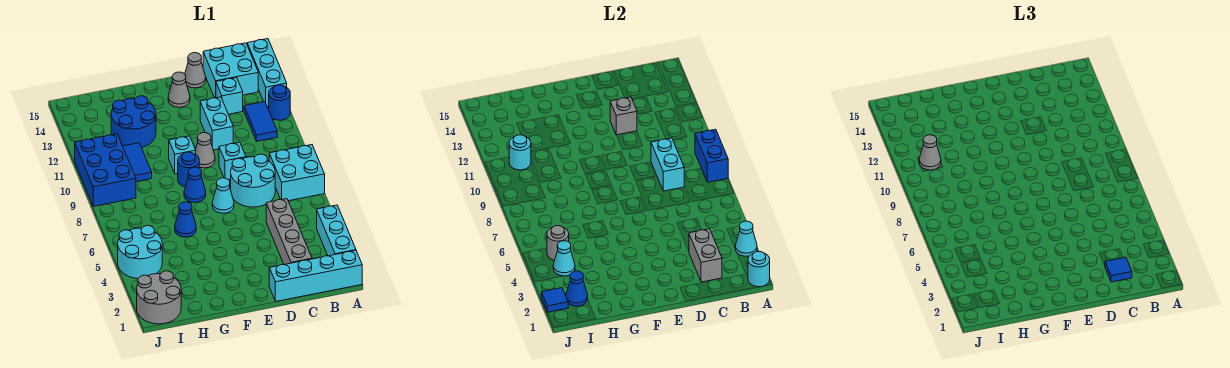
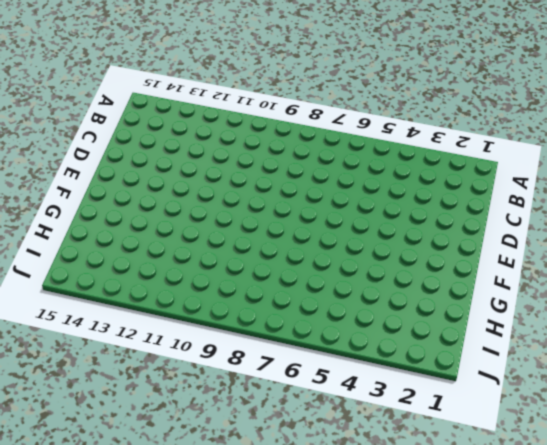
none -> cyan brick A1:D1 level 1
none -> cyan brick A2:A4 level 1
none -> cyan brick A7:B8 level 1
none -> blue round brick A12 level 1

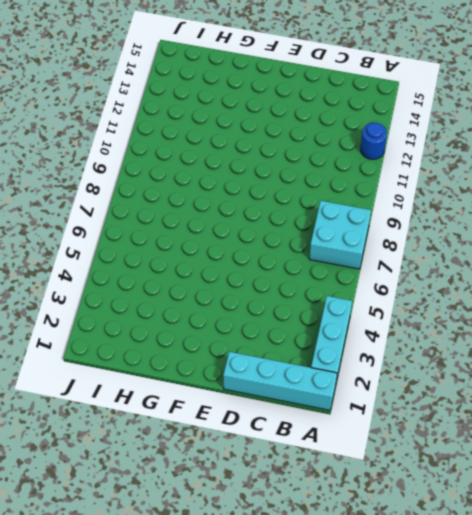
none -> cyan brick A13:A15 level 1
none -> blue tile B11:B12 level 1
none -> cyan brick B14:C15 level 1
none -> grey brick C2:C5 level 1

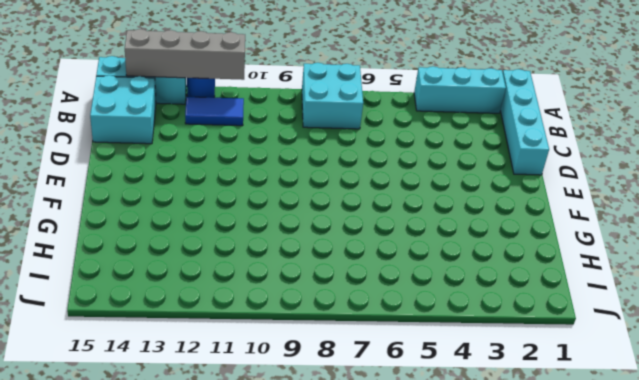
grey brick A11:A14 level 2 -> grey brick C2:C5 level 1
none -> cyan round brick C7:D8 level 1
none -> cyan brick C13 level 1
none -> cyan brick D9 level 1
none -> cyan brick D11:D12 level 1

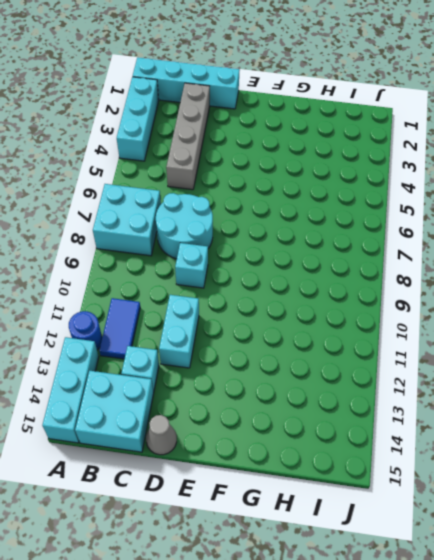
none -> cyan cone E7 level 1
none -> grey cone E10 level 1
none -> grey cone E14 level 1
none -> blue cone F8 level 1

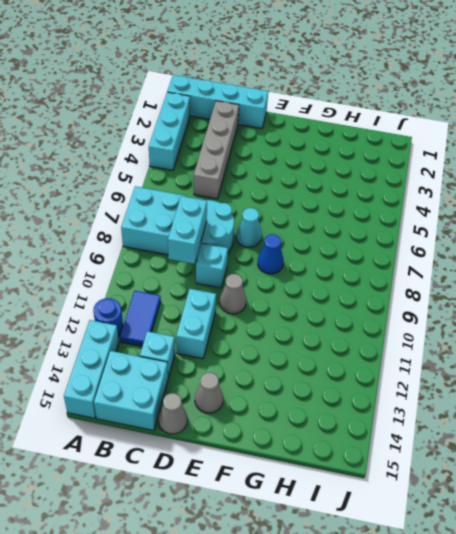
none -> blue round brick F9 level 1
none -> cyan brick F10 level 1
none -> blue cone G6 level 1
none -> blue round brick G12:H13 level 1

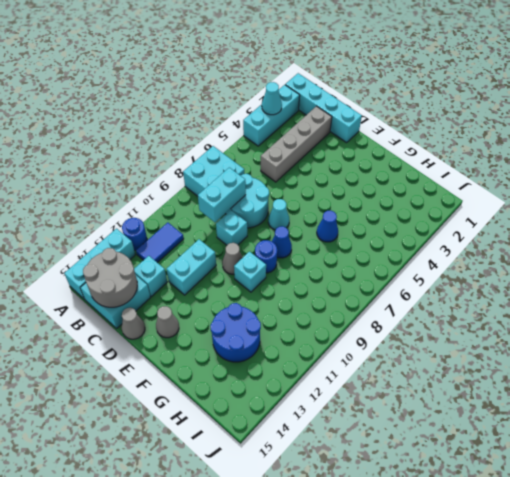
grey round brick B14:C15 level 2 -> grey round brick I1:J2 level 1
none -> blue tile H10:H11 level 1
none -> cyan round brick I4:J5 level 1
none -> blue brick I9:J11 level 1
none -> cyan round brick A1 level 2

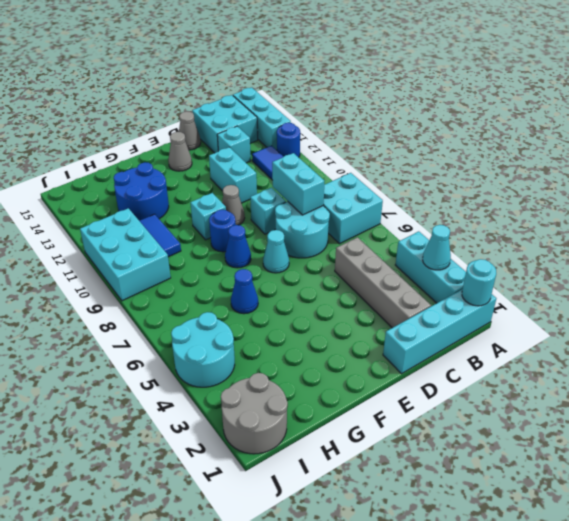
cyan brick I9:J11 level 1 -> blue brick I9:J11 level 1
none -> blue brick A8:A9 level 2
none -> grey brick C2:C3 level 2
none -> grey brick D12 level 2
none -> blue cone I2 level 2

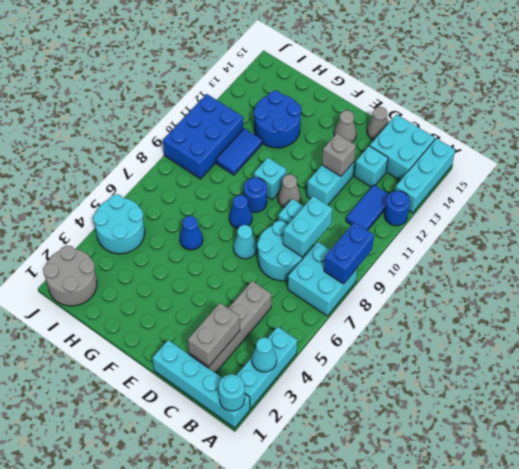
none -> blue cone I2 level 2
none -> cyan cone I4 level 2
none -> grey round brick I5 level 2
none -> cyan round brick I11 level 2

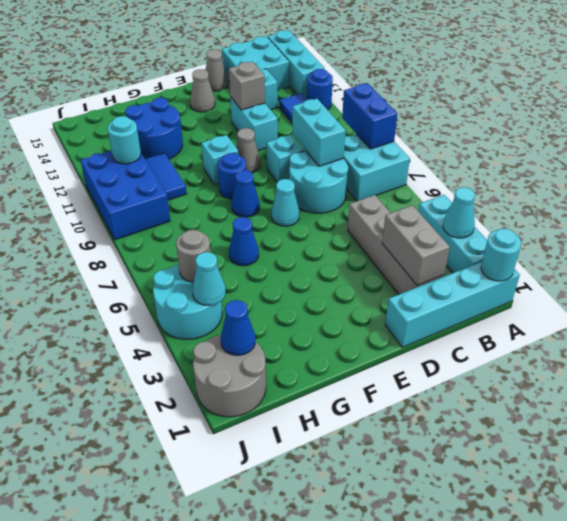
none -> blue tile J2 level 2
none -> blue tile C2 level 3
none -> grey cone I11 level 3

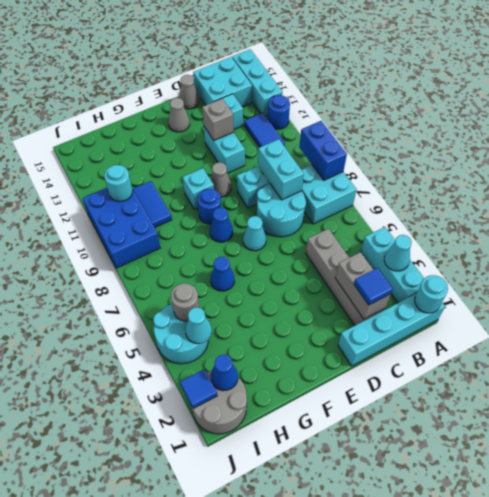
none -> blue round brick G12:H13 level 1
none -> grey cone I11 level 3

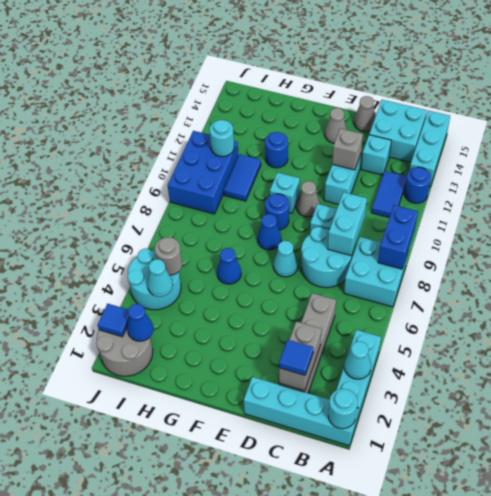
blue round brick G12 level 1 -> blue round brick G12:H13 level 1
none -> grey cone I11 level 3

